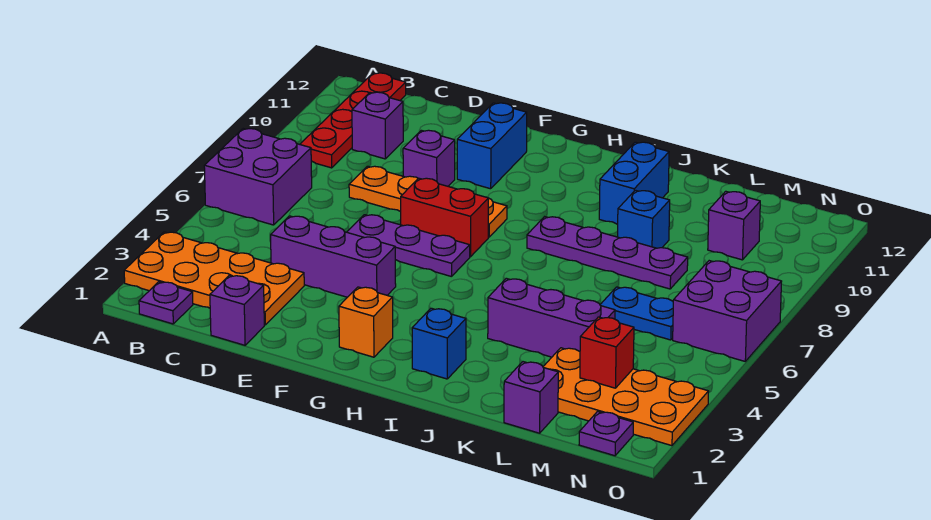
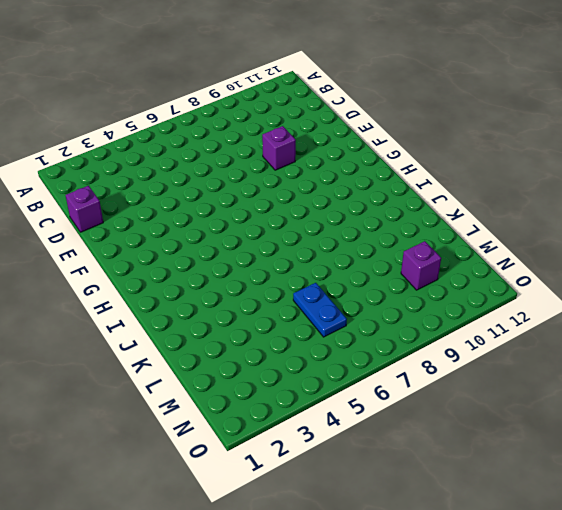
none -> orange plate A2:D3 level 1
none -> purple brick A6:B7 level 1
none -> purple plate B1 level 1

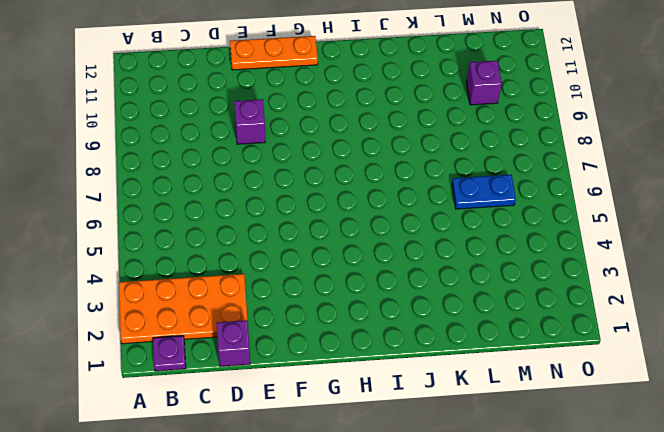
orange plate E12:G12 level 1 -> none
none -> purple brick A6:B7 level 1
none -> red plate B9:B12 level 1
none -> purple brick C10 level 1

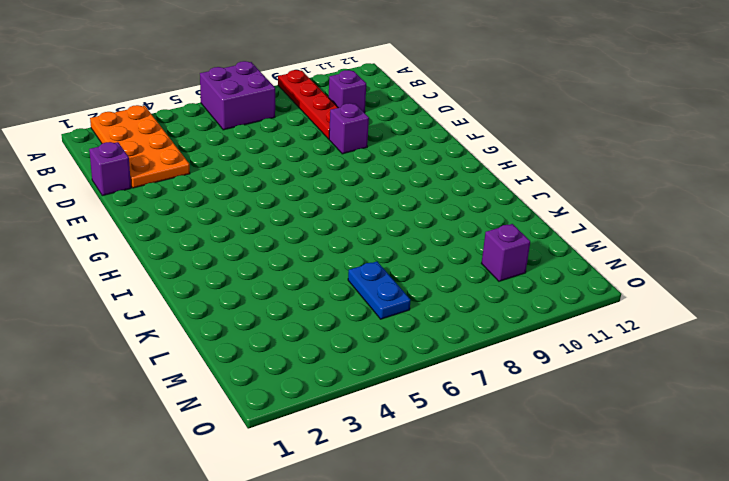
red plate A9:D9 level 1 -> red plate B9:B12 level 1
none -> purple plate B1 level 1
none -> purple brick D4:F4 level 1
none -> orange plate D8:G8 level 1

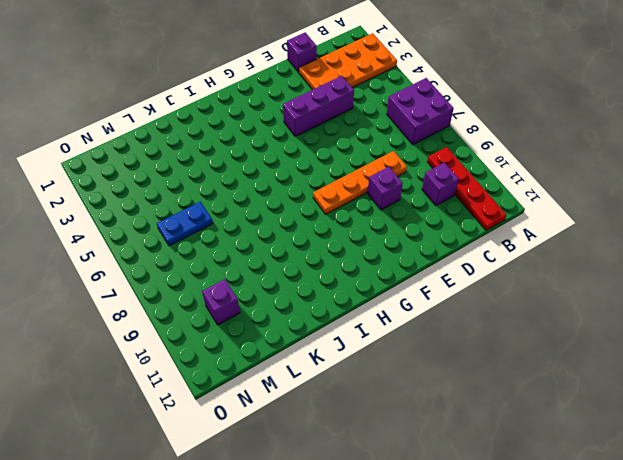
none -> purple plate B1 level 1
none -> purple plate E6:G6 level 1
none -> red brick F7:G7 level 1

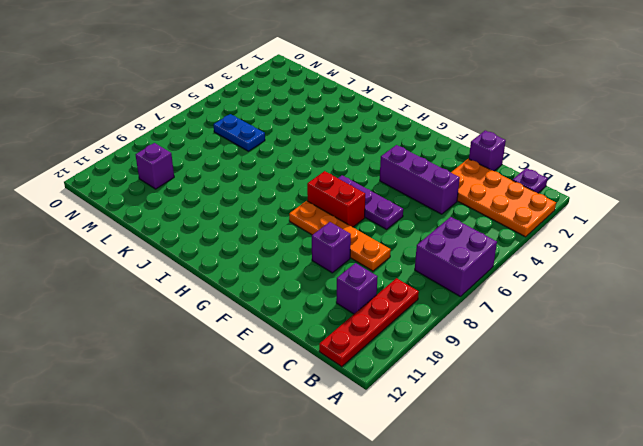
none -> blue brick F10:F11 level 1
none -> orange brick G2 level 1
none -> blue brick I2 level 1

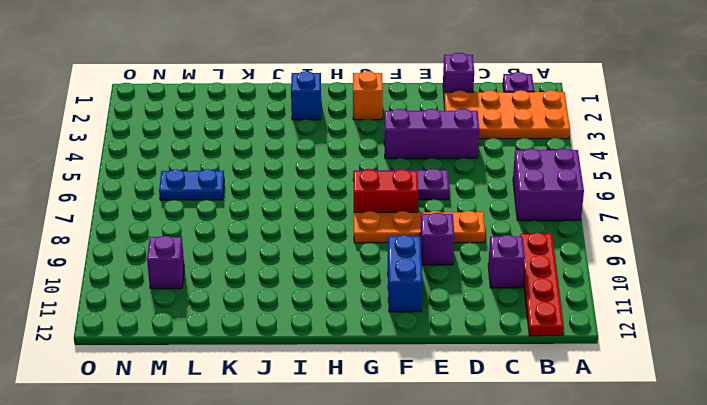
none -> purple plate I8:L8 level 1
none -> purple brick J4:L4 level 1
none -> blue brick J10:J11 level 1

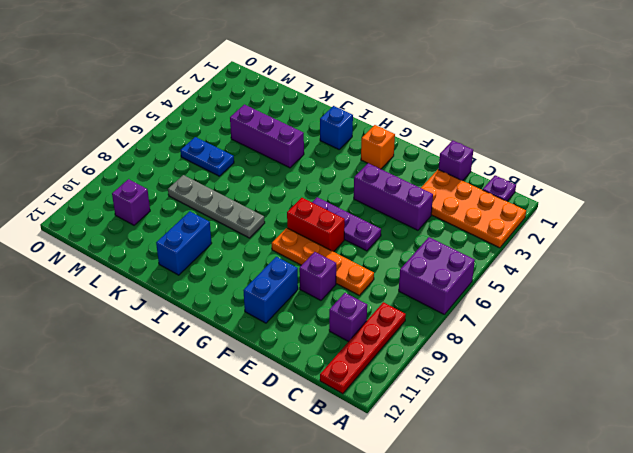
grey plate I8:L8 level 1 -> purple plate I8:L8 level 1
none -> blue brick K9 level 1
none -> purple brick L1 level 1
none -> orange plate L2:O3 level 1

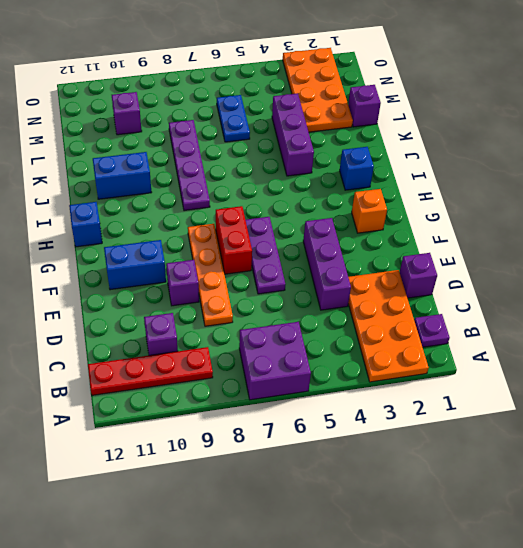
blue brick H12 level 1 -> blue brick K9 level 1
none -> purple plate N1 level 1
none -> purple brick N6:O7 level 1
none -> red brick M3 level 2

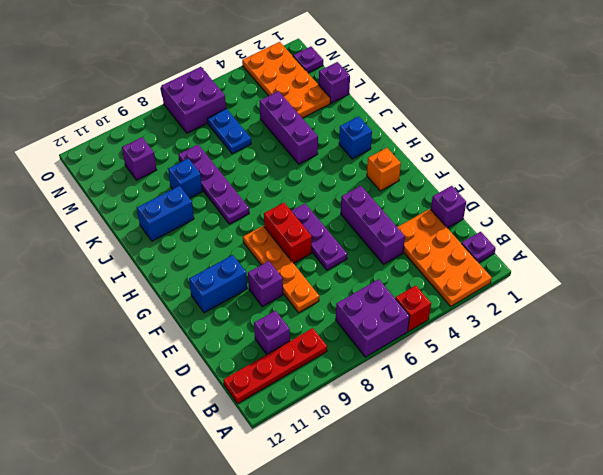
red brick A5 level 1 -> red brick M3 level 2

